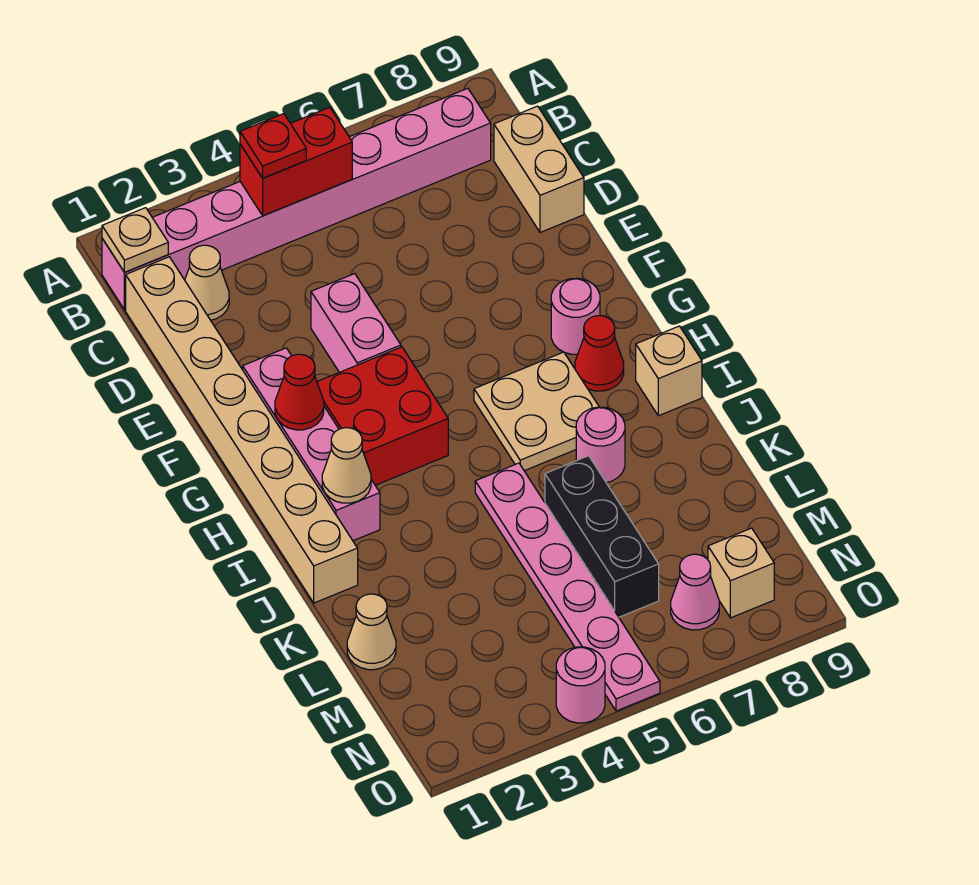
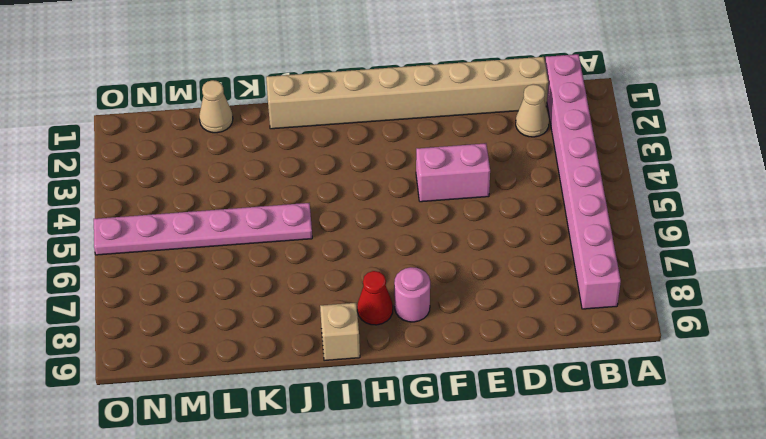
none -> tan brick C9:D9 level 1
none -> pink brick F2:I2 level 1
none -> red brick G3:H4 level 1

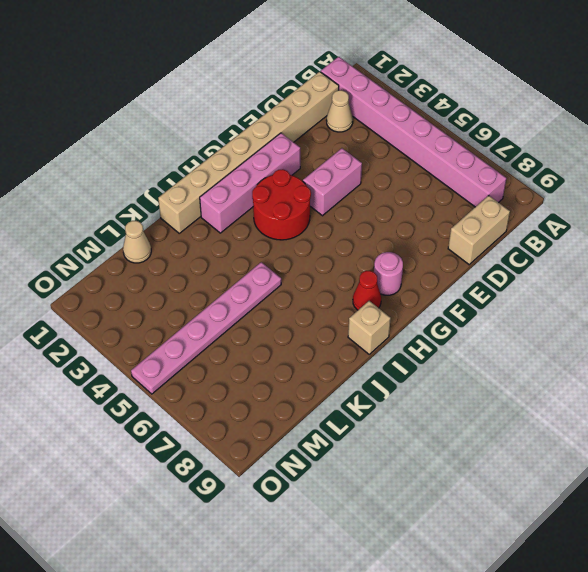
red round brick G3:H4 level 1 -> red brick G3:H4 level 1
none -> tan plate H6:I7 level 1
none -> pink round brick J7 level 1
none -> black brick K6:M6 level 1

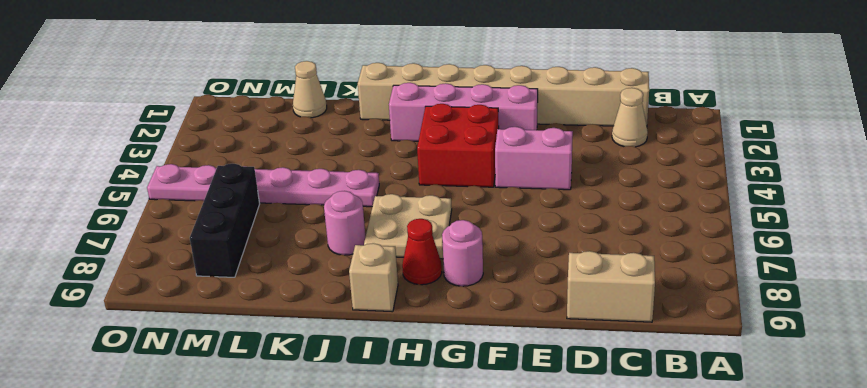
black brick M6:M8 level 1 -> black brick K6:M6 level 1
none -> pink brick B1:B8 level 1
none -> pink cone N7 level 1
none -> tan brick N8 level 1

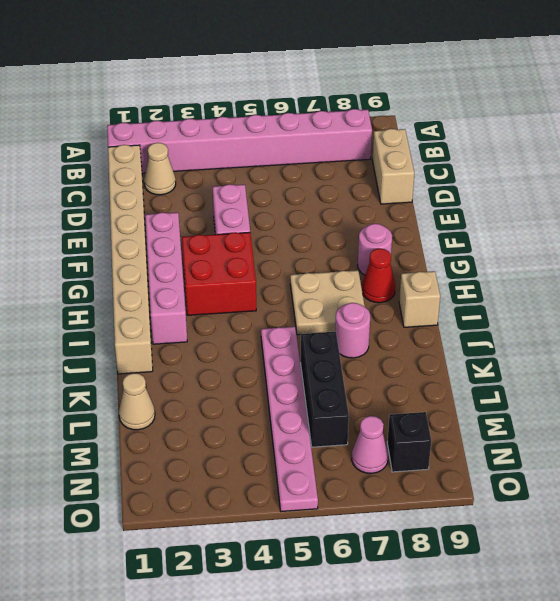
black brick N8 level 1 -> tan brick N8 level 1
none -> pink round brick O4 level 1
none -> tan plate B1 level 2
none -> red brick B4:B5 level 2

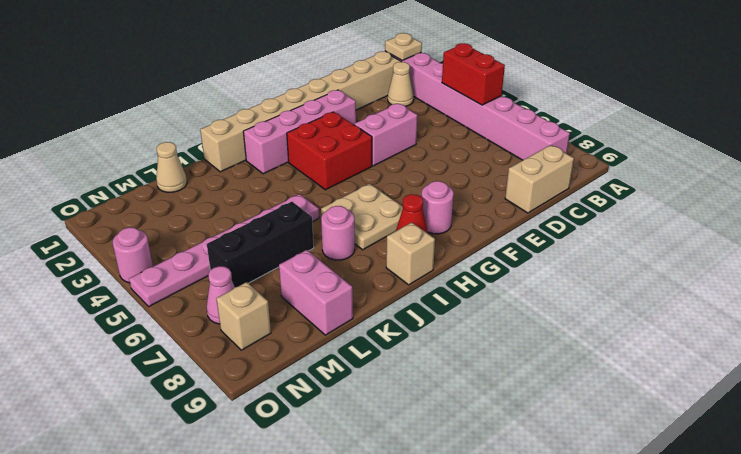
pink brick L8:L9 level 1 -> none
none -> red cone G2 level 2
none -> tan cone I2 level 2
none -> red plate B4 level 3

